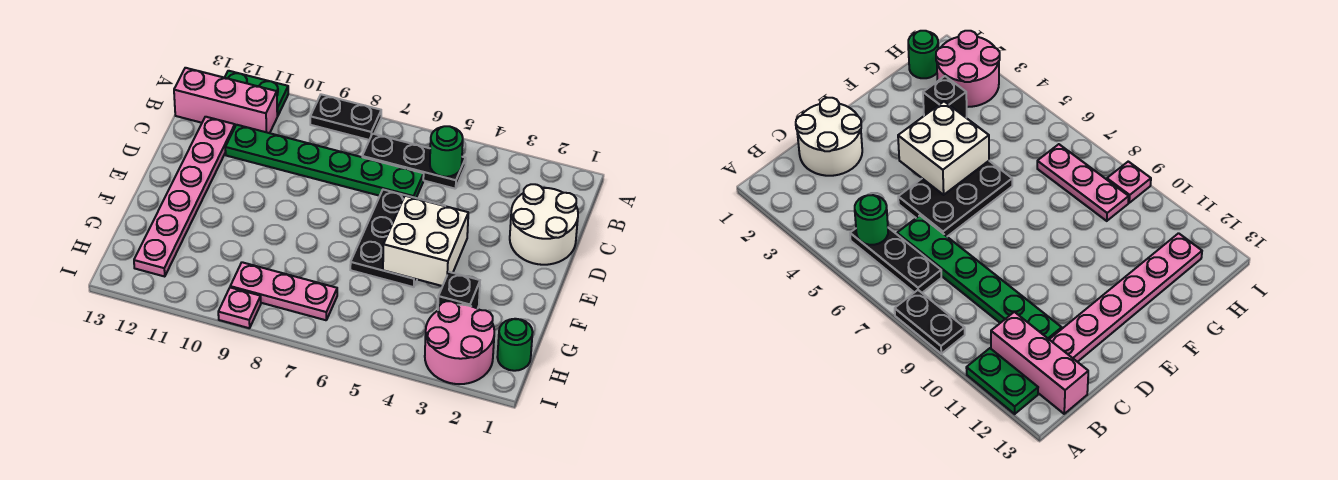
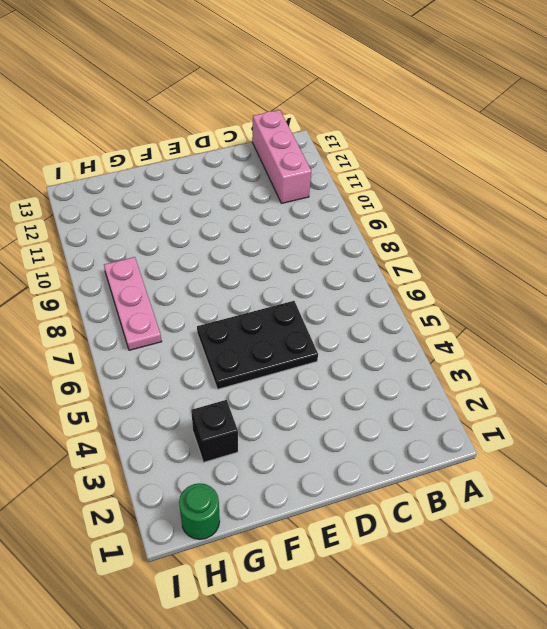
none -> black plate A8:A9 level 1
none -> green plate A11:A12 level 1
none -> black plate B5:B7 level 1

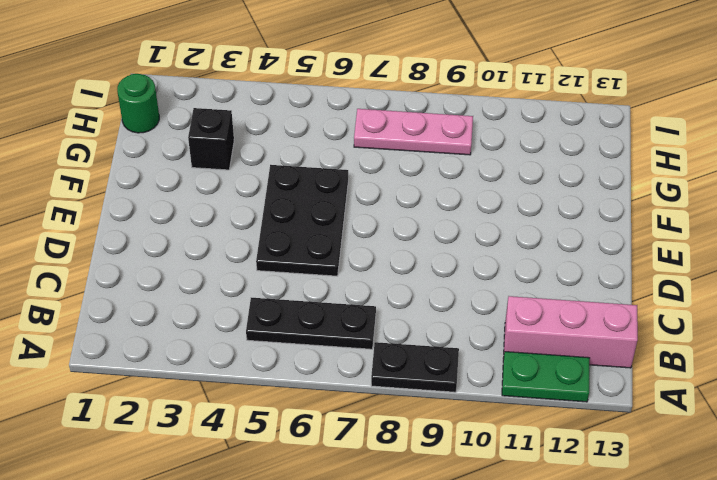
none -> white round brick C1:D2 level 1
none -> green plate C6:C11 level 1
none -> pink plate C12:H12 level 1

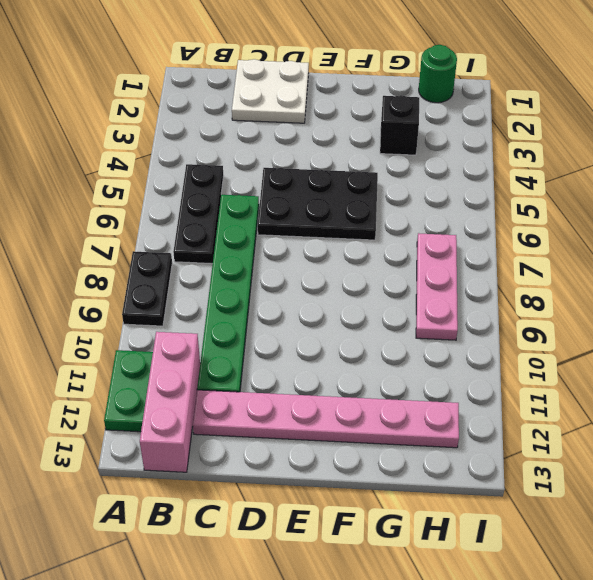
white plate C1:D2 level 1 -> white round brick C1:D2 level 1
none -> pink round brick H2:I3 level 1
none -> pink plate I9 level 1
none -> green round brick B5 level 2

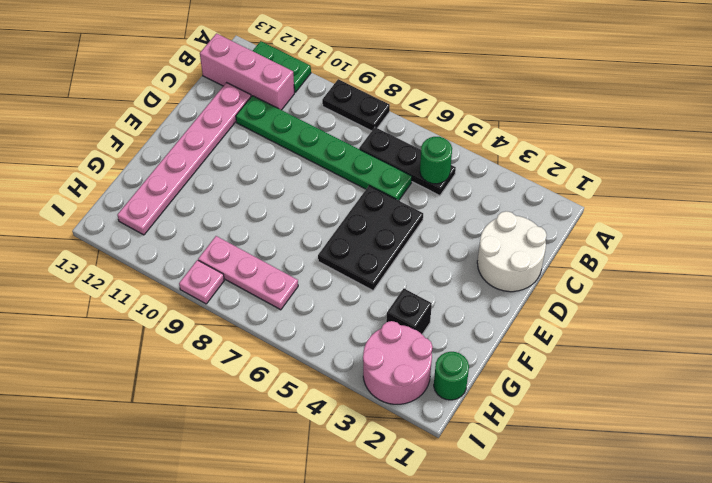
none -> white brick E4:F5 level 2

